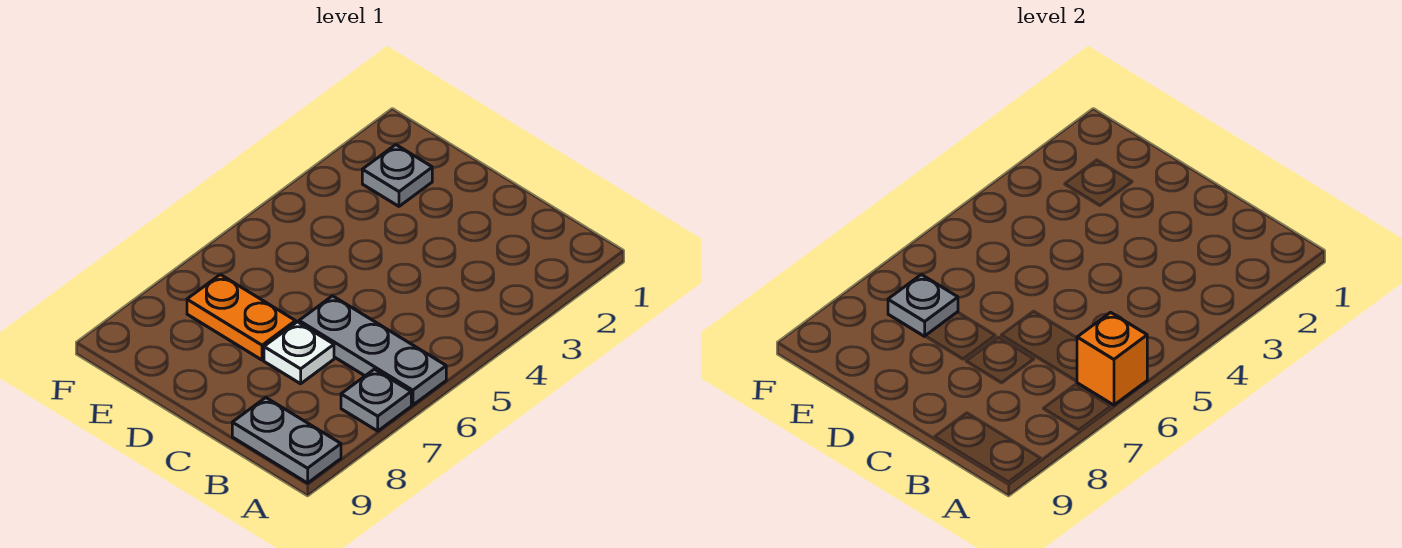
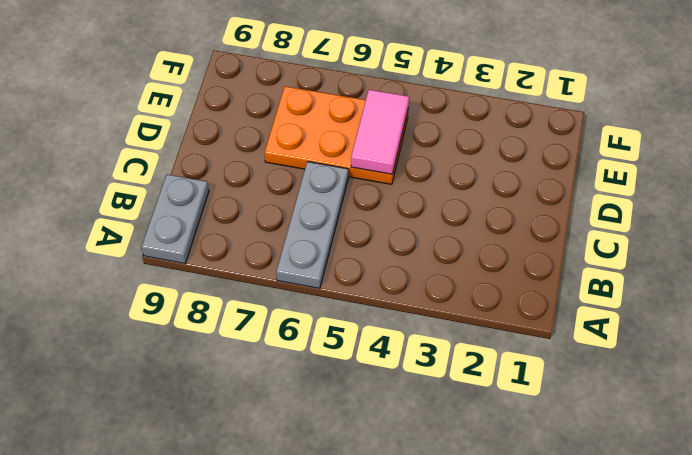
orange plate D5:E7 level 1 -> orange plate D7:E7 level 1
pink tile D5:E5 level 2 -> none
none -> grey plate A7 level 1
none -> white plate C7 level 1

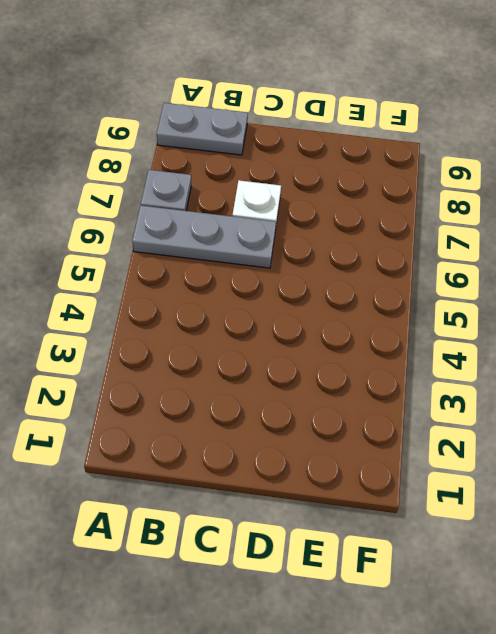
none -> orange plate D7:E7 level 1
none -> grey plate E2 level 1

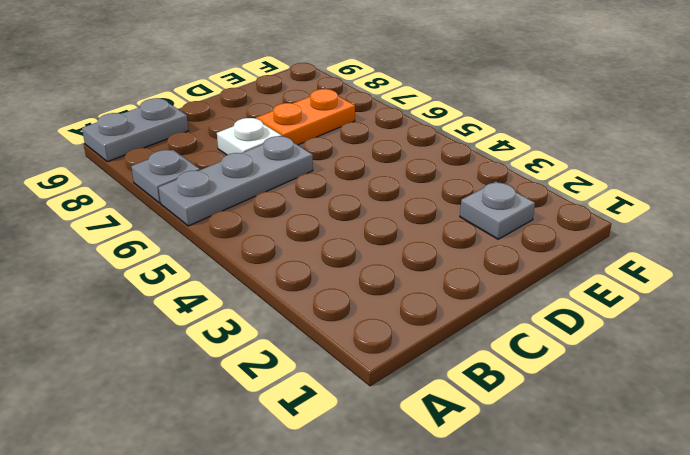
none -> orange brick A6 level 2
none -> grey plate E7 level 2

